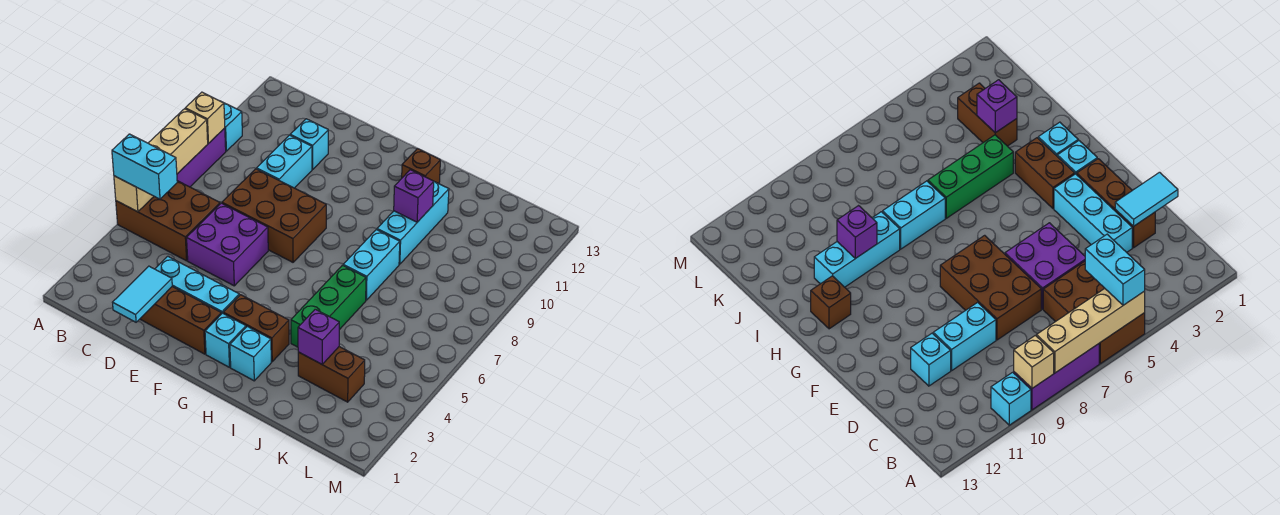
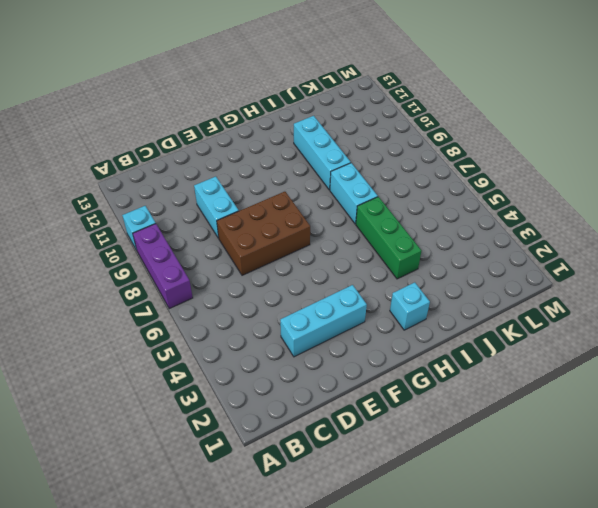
none -> brown brick A5:C6 level 1
none -> brown brick D2:F2 level 1
none -> purple brick D5:E6 level 1

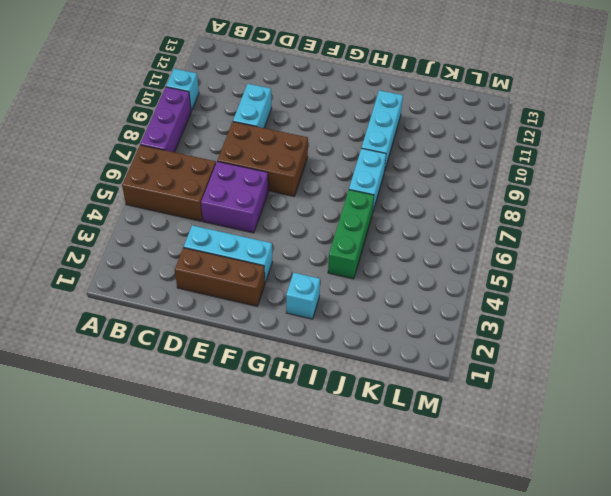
none -> cyan brick D11 level 1
none -> cyan brick G2 level 1
none -> brown brick G3:H3 level 1

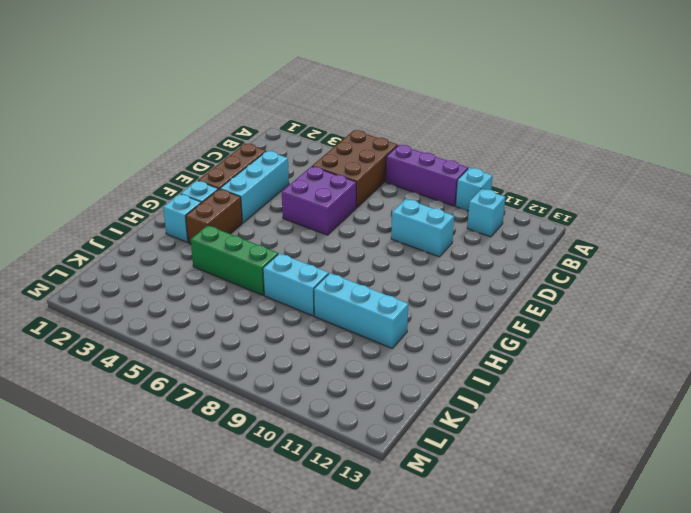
cyan brick B11 level 1 -> cyan brick D11 level 1
none -> brown brick D7:F8 level 1
none -> brown brick H12 level 1
none -> brown brick J3:K3 level 1

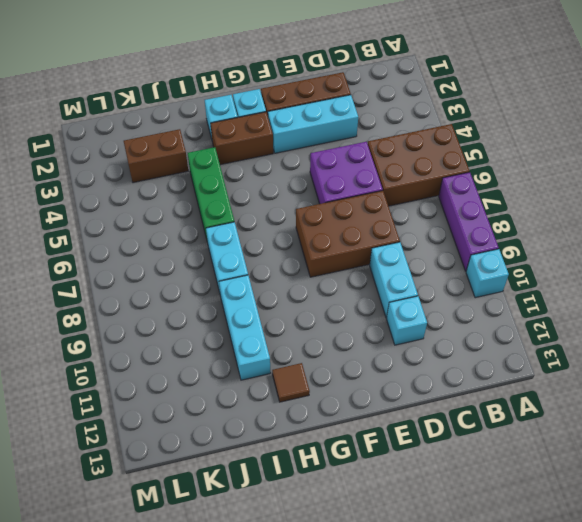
brown tile H12 level 1 -> brown brick H12 level 1
none -> tan brick A5:A8 level 2
none -> tan brick A9 level 2
none -> cyan tile D1:D2 level 2

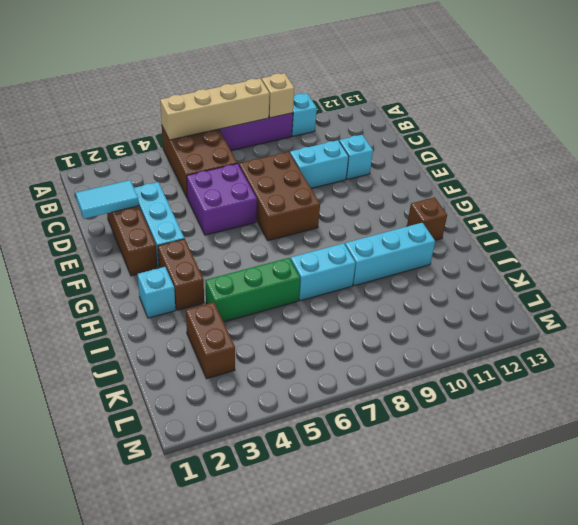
none -> cyan brick G2 level 1
none -> purple brick I10 level 2
none -> purple brick J3 level 2

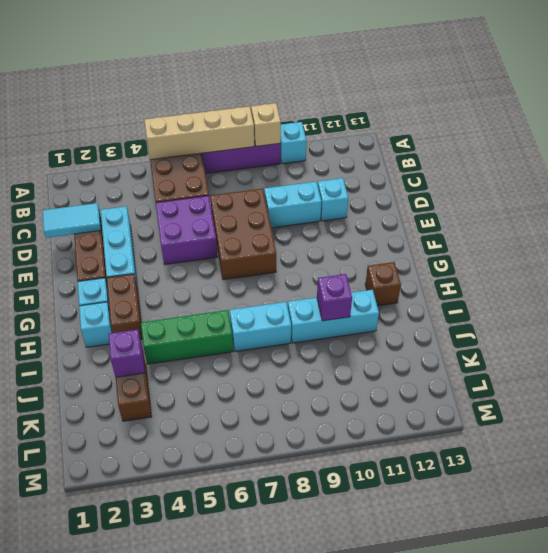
none -> cyan brick A5:B5 level 3

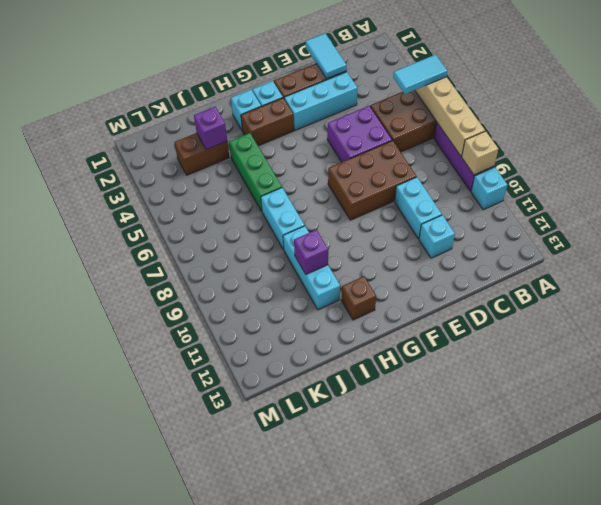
cyan tile A5:B5 level 3 -> cyan brick A5:B5 level 3

